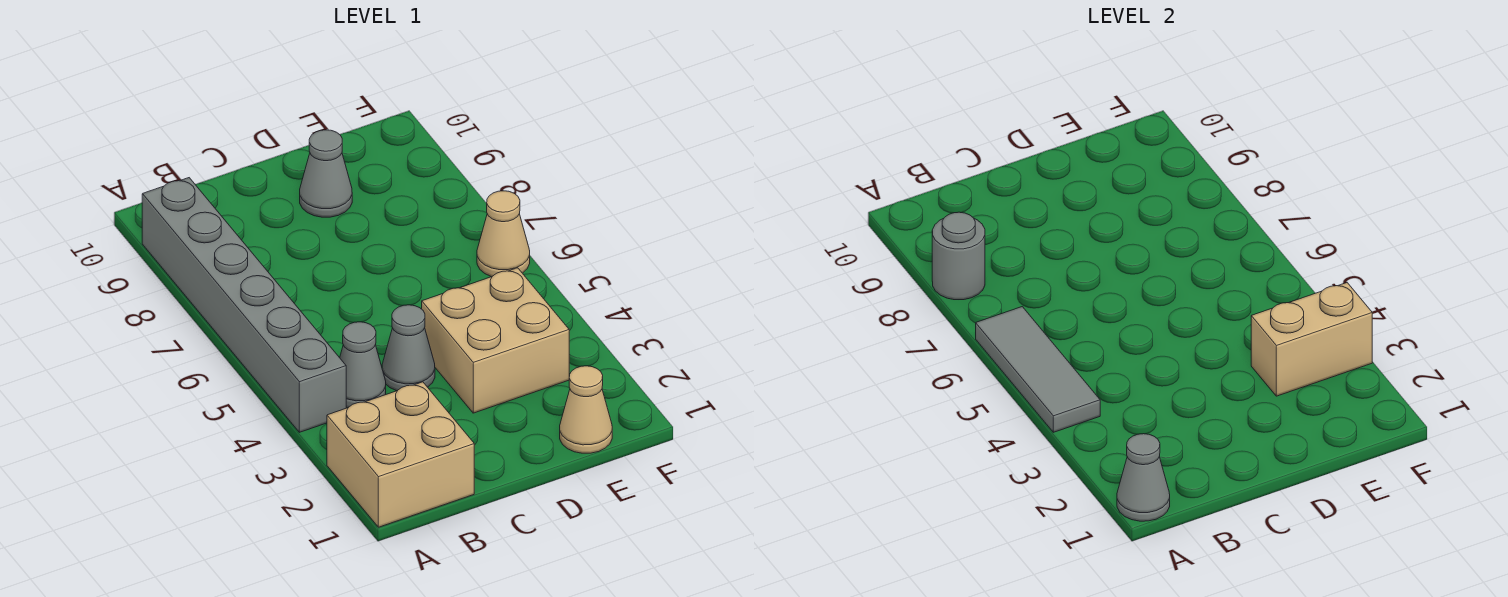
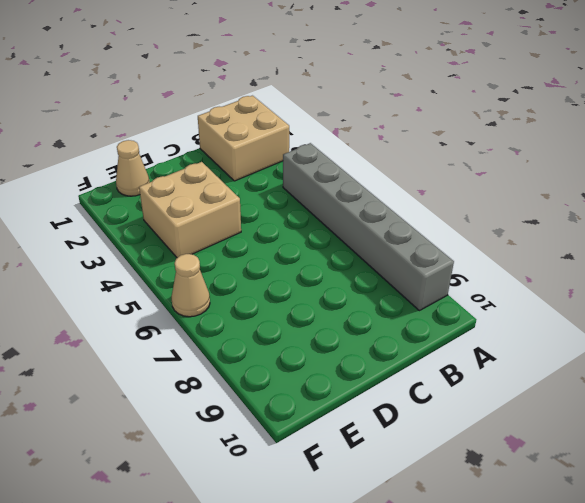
none -> grey cone B4 level 1
none -> grey cone C4 level 1
none -> grey cone D9 level 1

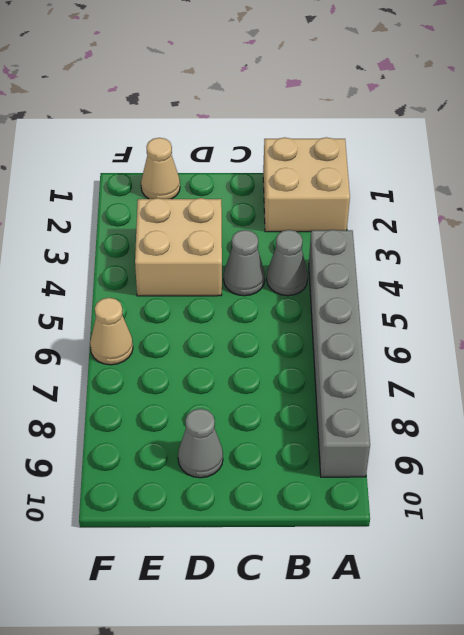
none -> grey cone A1 level 2
none -> grey tile A4:A6 level 2
none -> grey round brick A8 level 2

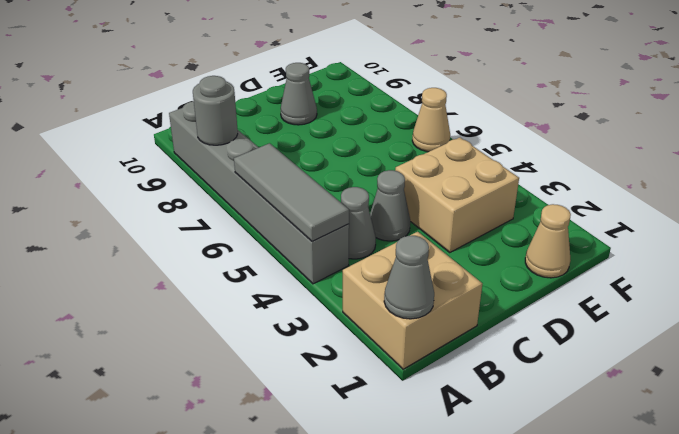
none -> tan brick E3:F3 level 2

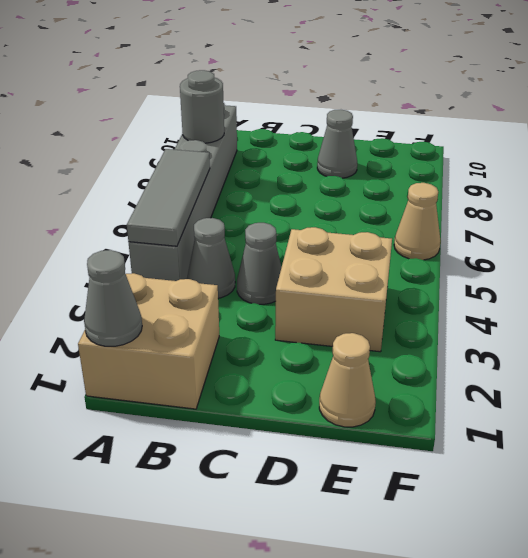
none -> tan brick E3:F3 level 2

